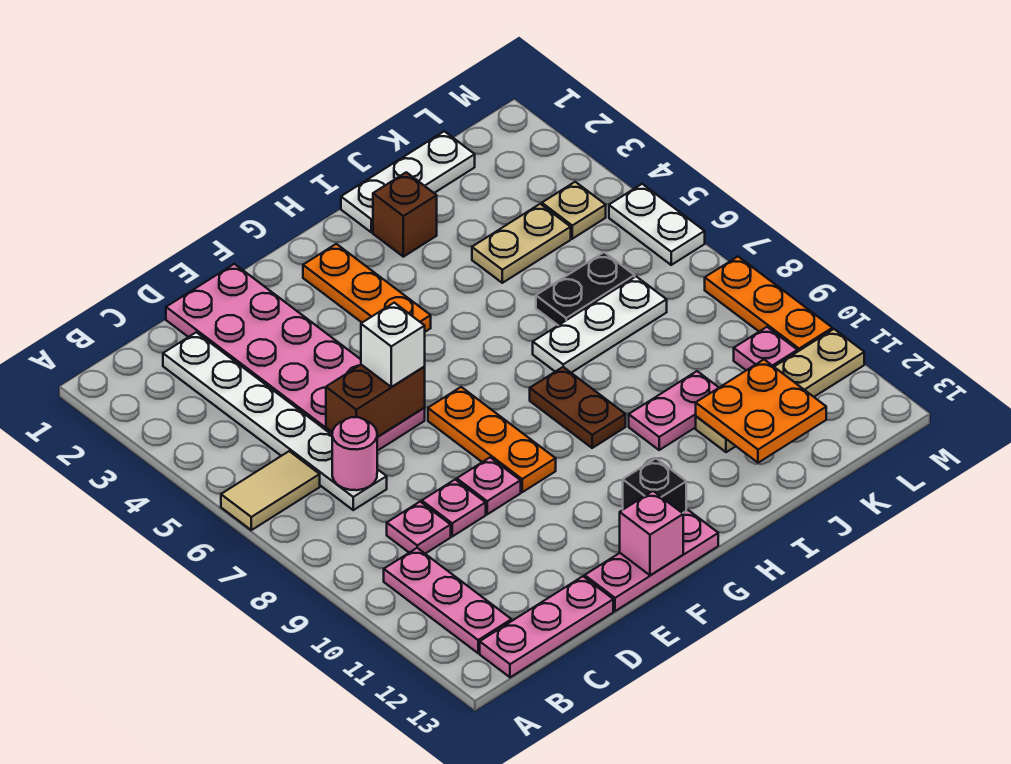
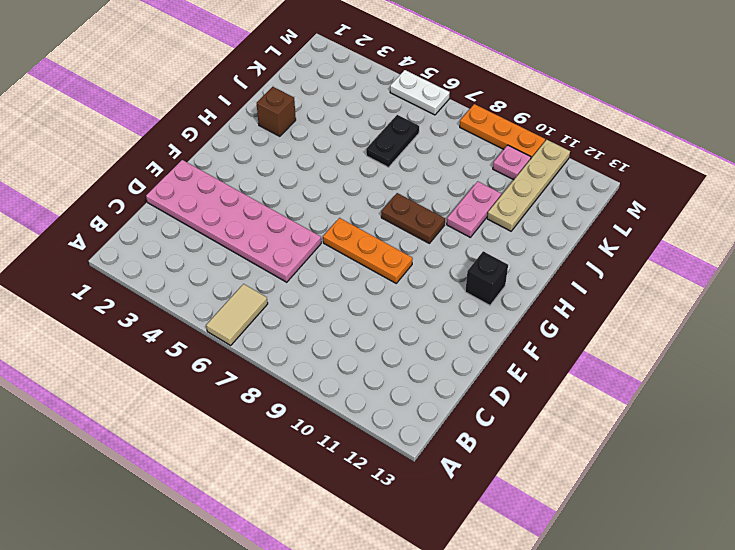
none -> pink plate B10:B12 level 1
none -> pink plate B13:D13 level 1
none -> white plate C2:C7 level 1

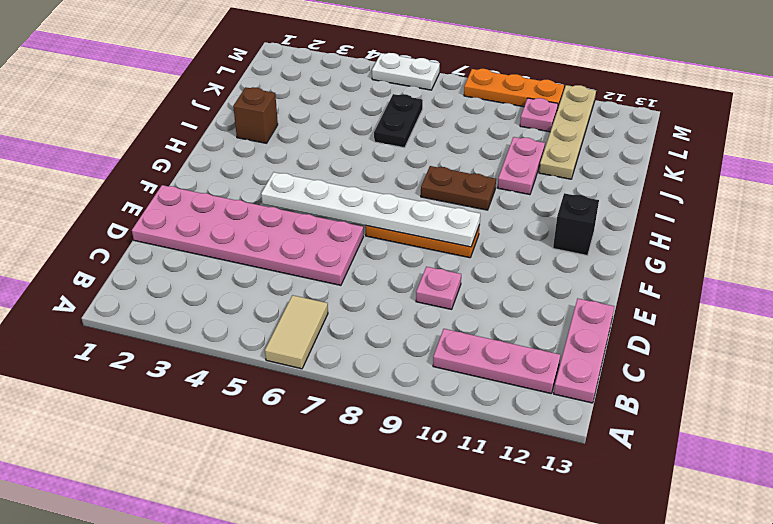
white plate F4:F9 level 2 -> white plate C2:C7 level 1
none -> pink plate C9 level 1
none -> pink plate E9 level 1
none -> pink plate E13:G13 level 1

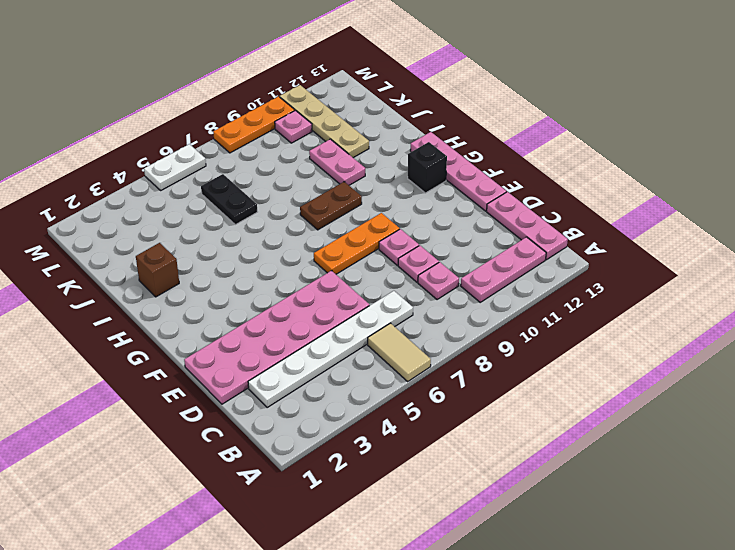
pink plate E13:H13 level 1 -> pink plate E13:G13 level 1
none -> orange plate G2:G4 level 1
none -> white plate I1:K1 level 1
none -> white plate I7:K7 level 1

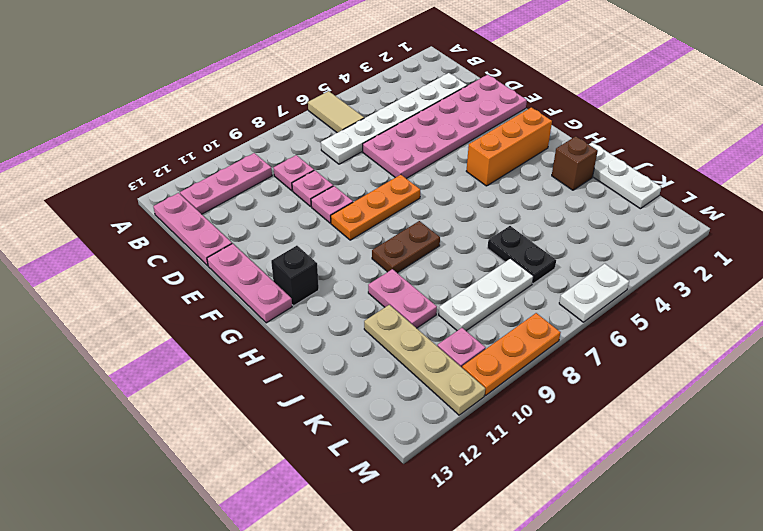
orange brick G2:G4 level 1 -> orange plate G2:G4 level 1
white plate K7:K9 level 1 -> white plate I7:K7 level 1
none -> tan plate J4:K4 level 1
none -> tan plate L4 level 1
none -> pink round brick C7 level 2

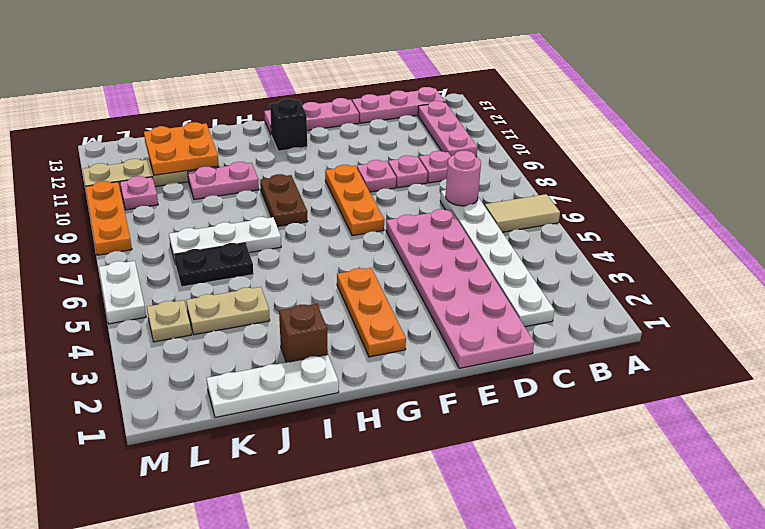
none -> brown brick D6:E6 level 2
none -> pink brick F13 level 2
none -> white brick E6 level 3

